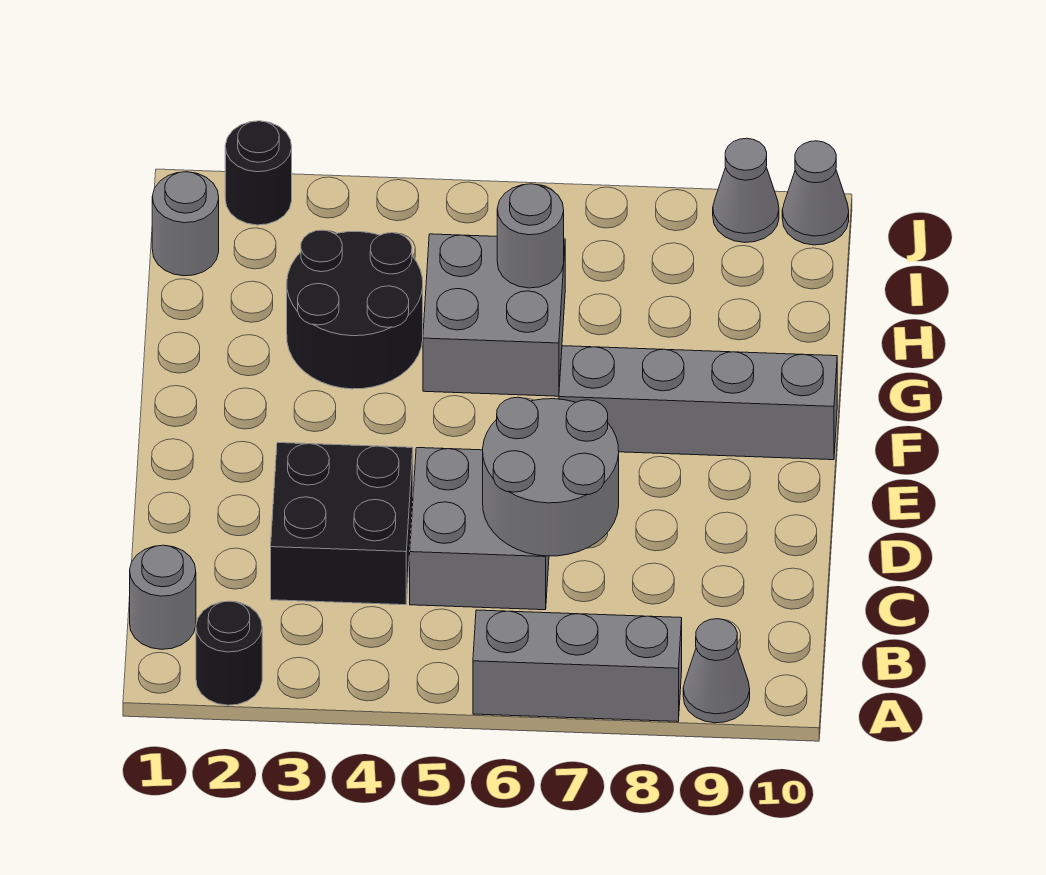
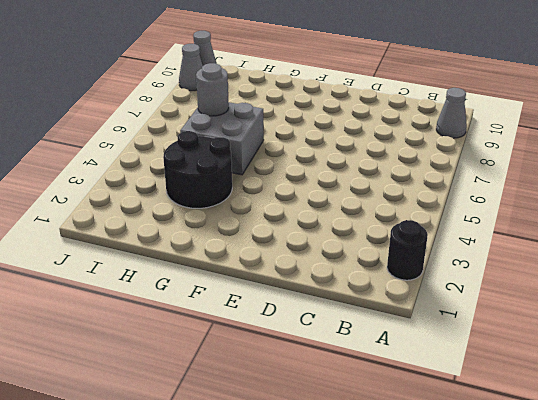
none -> grey brick A6:A8 level 1
none -> grey round brick B1 level 1
none -> black brick C3:D4 level 1

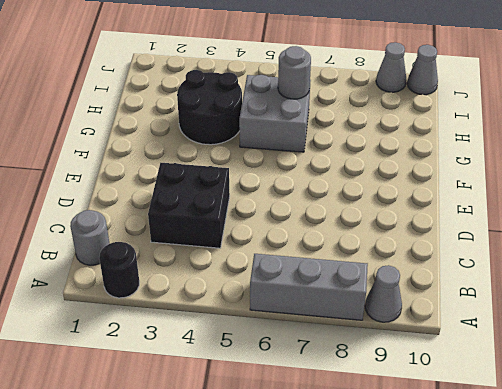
none -> grey brick C5:D6 level 1
none -> grey brick F7:F10 level 1
none -> grey round brick I1 level 1

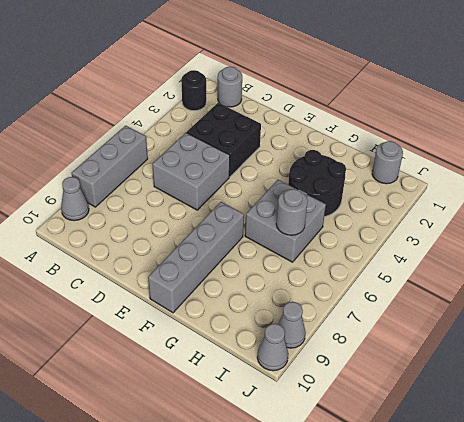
none -> black round brick J2 level 1
none -> grey round brick C6:D7 level 2

